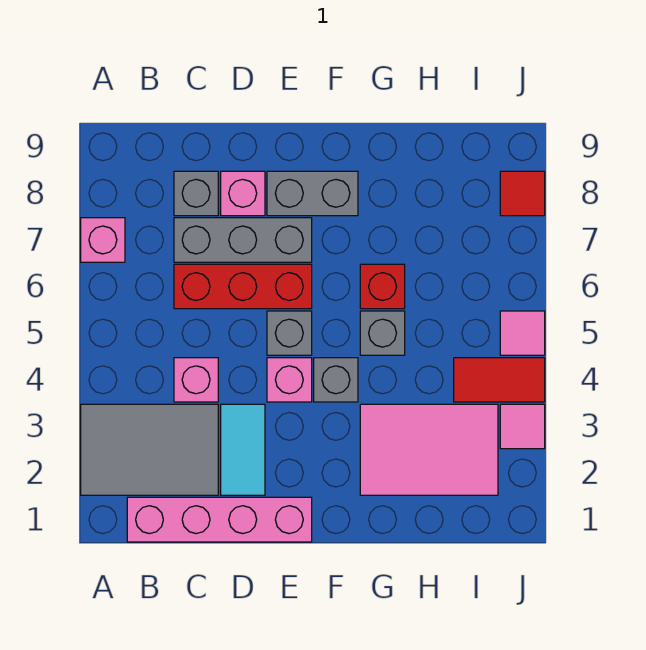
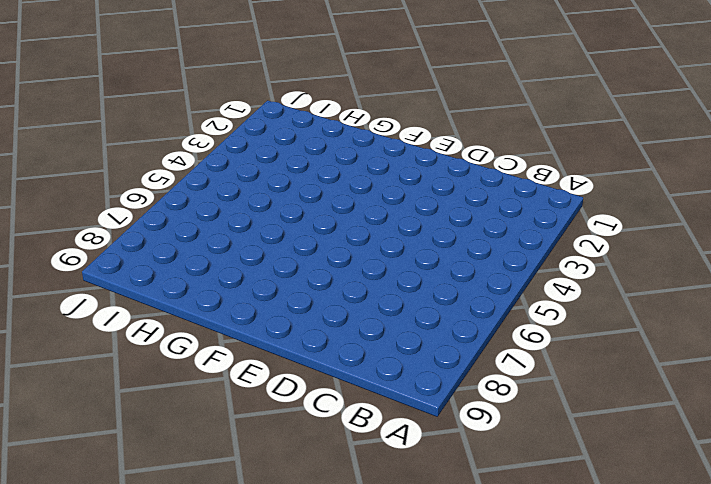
none -> grey tile A2:C3 level 1
none -> pink brick A7 level 1
none -> pink brick B1:E1 level 1

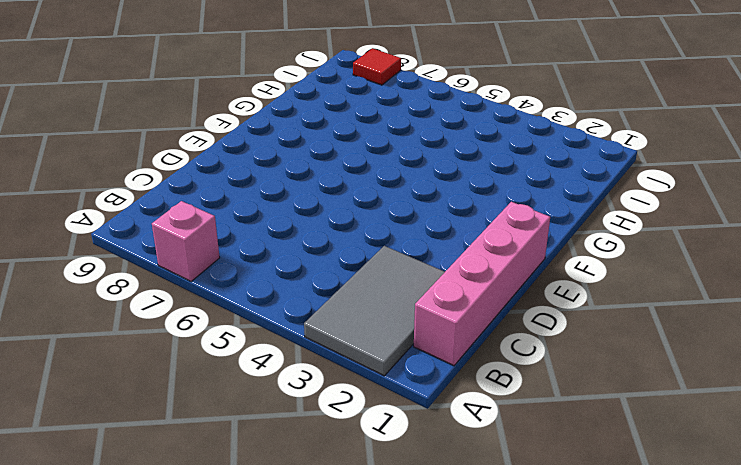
none -> pink brick C4 level 1
none -> red brick C6:E6 level 1
none -> grey brick C7:E7 level 1

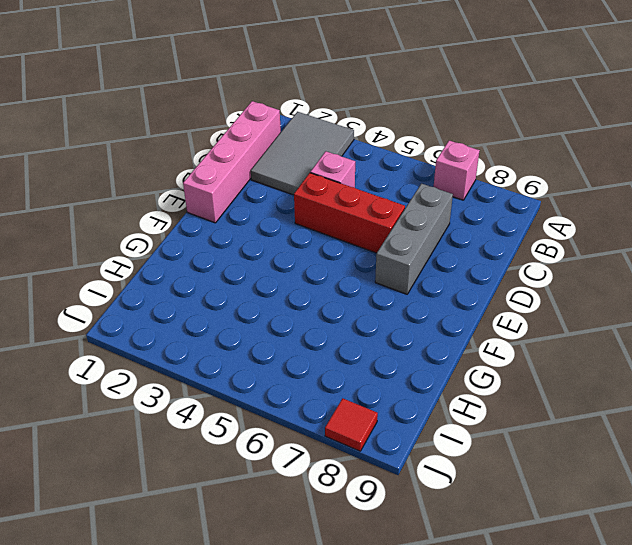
red brick D4:D6 level 1 -> red brick C6:E6 level 1
none -> grey brick C8 level 1
none -> cyan tile D2:D3 level 1
none -> pink brick D8 level 1

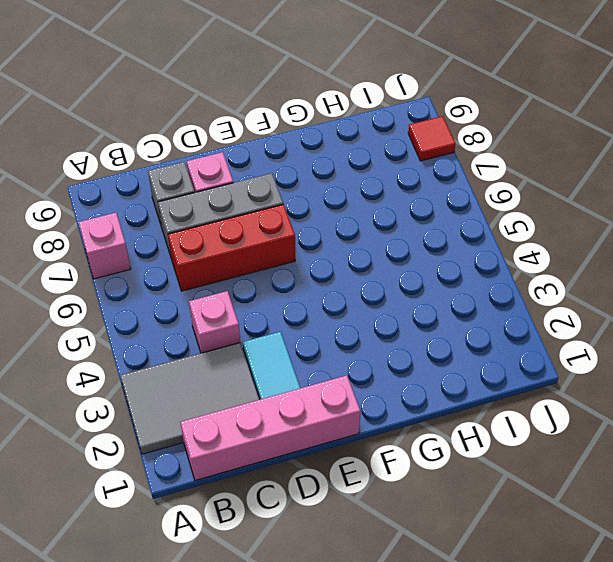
none -> pink brick E4 level 1
none -> grey brick E5 level 1
none -> grey brick E8:F8 level 1

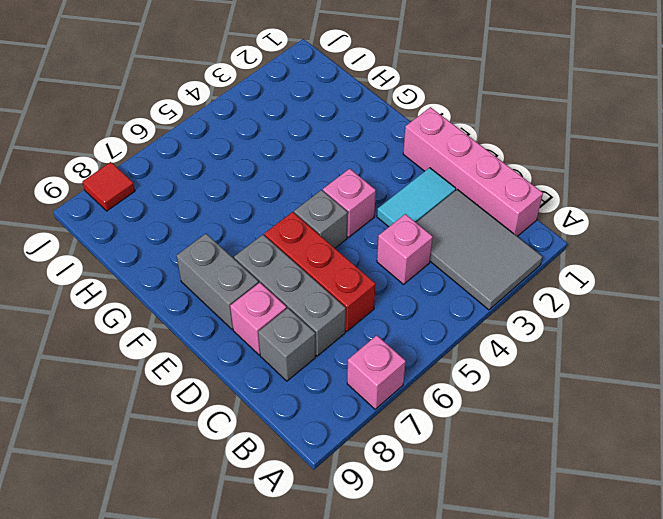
none -> grey brick F4 level 1
none -> pink tile G2:I3 level 1
none -> grey brick G5 level 1

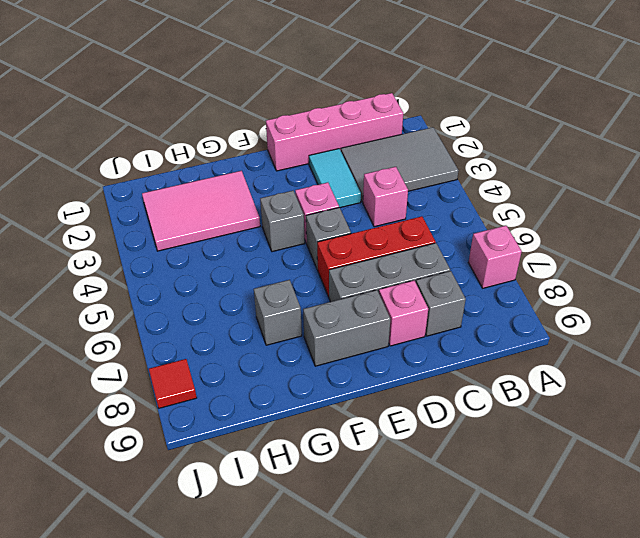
grey brick G7 level 1 -> grey brick G5 level 1
none -> red brick G6 level 1
none -> red tile I4:J4 level 1
none -> pink tile J3 level 1

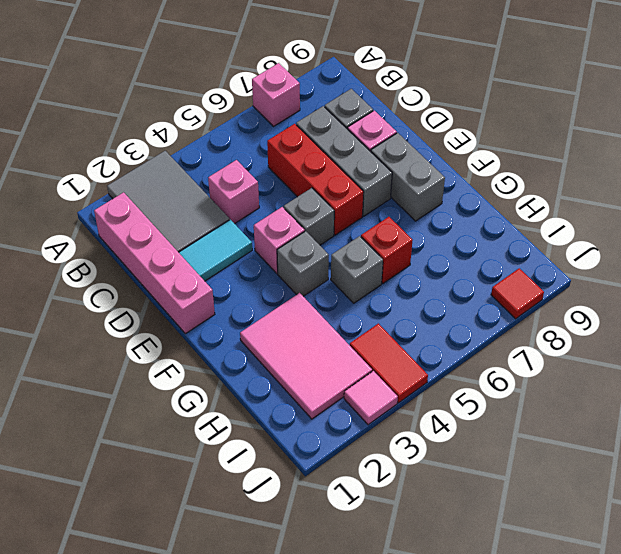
none -> pink tile J5 level 1

